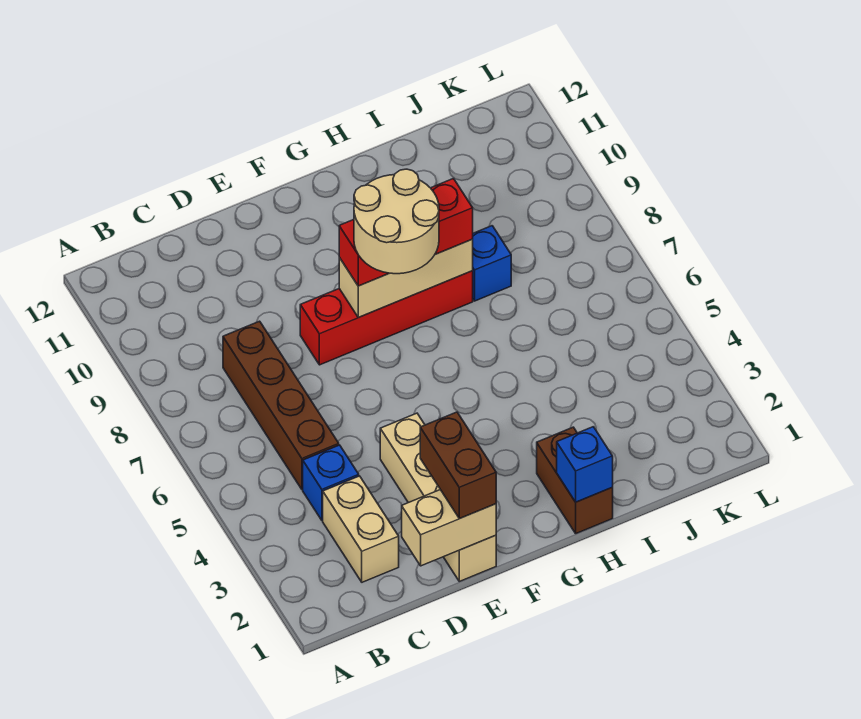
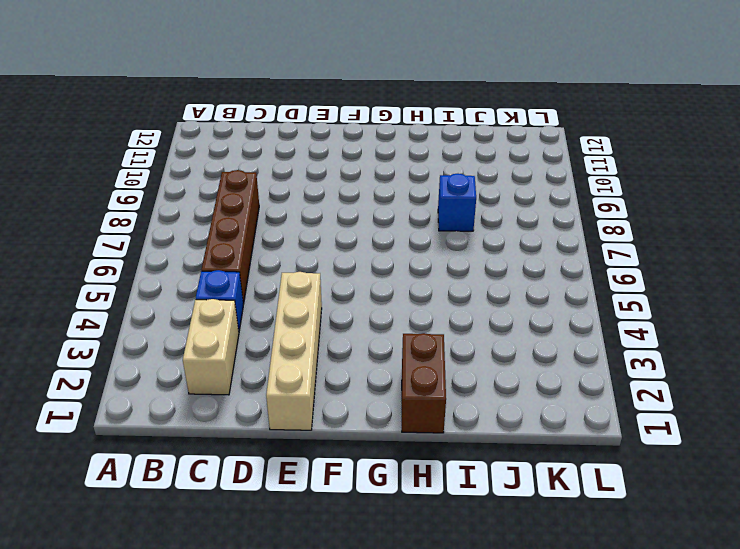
none -> red brick E8:H8 level 1
none -> tan brick D1:E1 level 2
none -> tan brick F8:H8 level 2

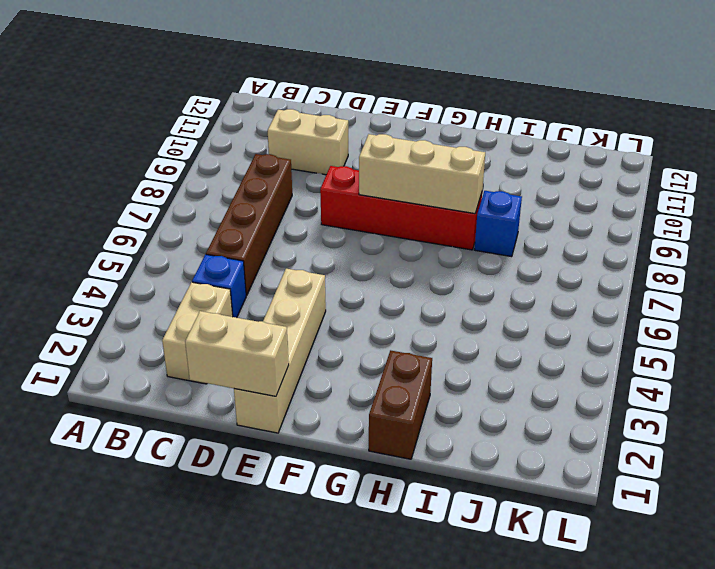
tan brick C10:D10 level 1 -> none
none -> blue brick H1 level 2
none -> brown brick E1:E2 level 3
none -> red brick F8:H8 level 3

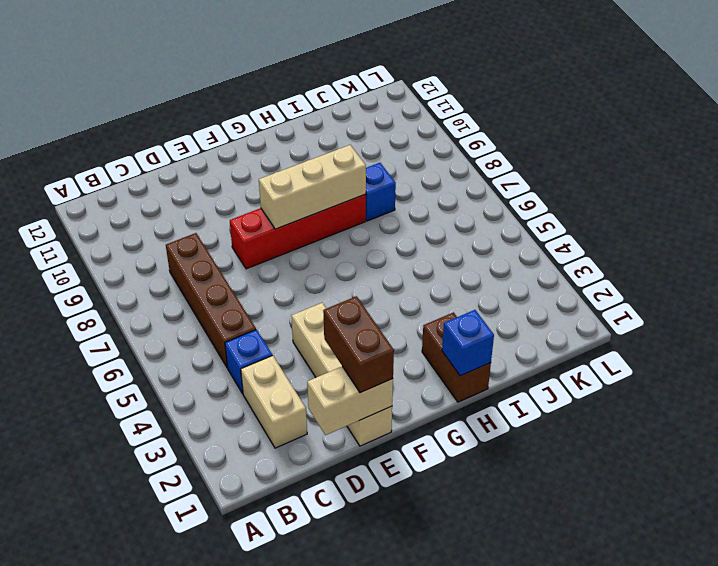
none -> red brick F8:H8 level 3
none -> tan round brick F7:G8 level 4

